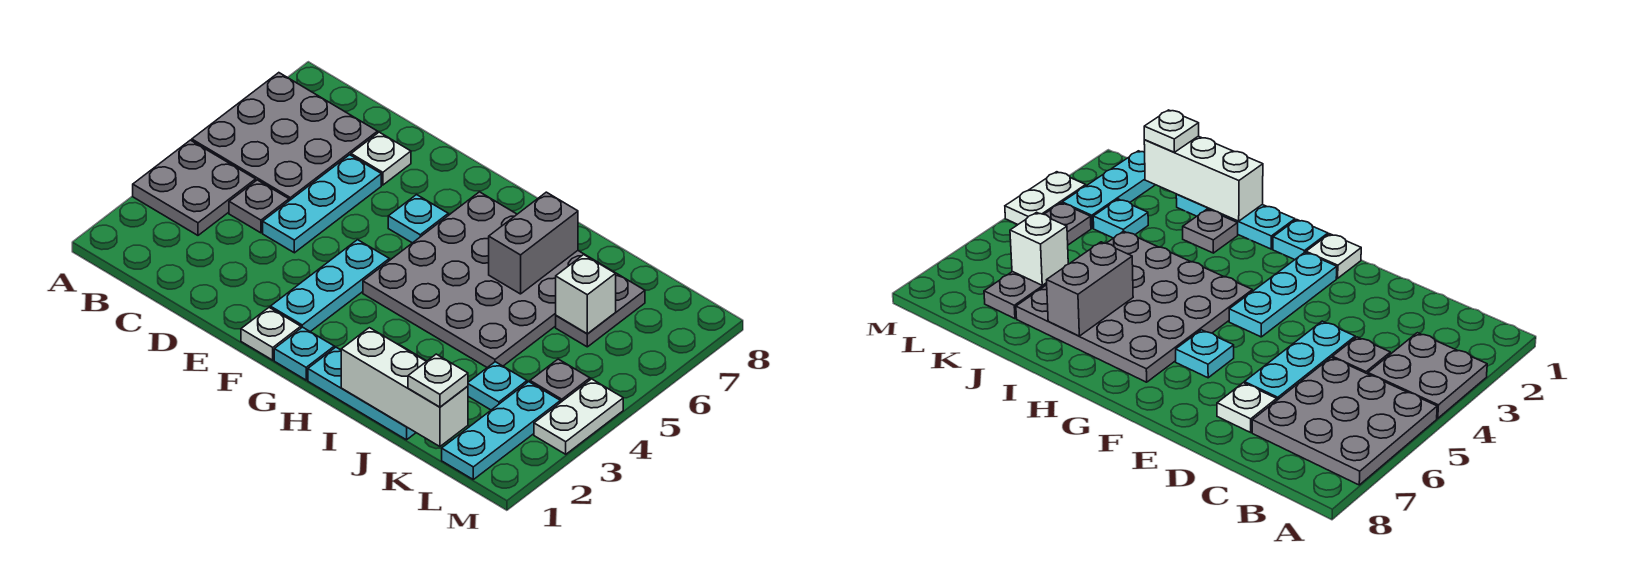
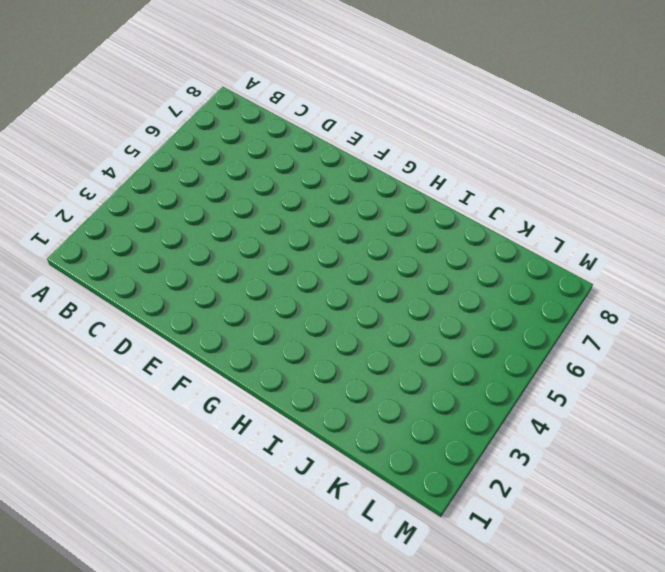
none -> grey plate A3:B4 level 1
none -> grey plate A5:C7 level 1
none -> grey plate C4 level 1

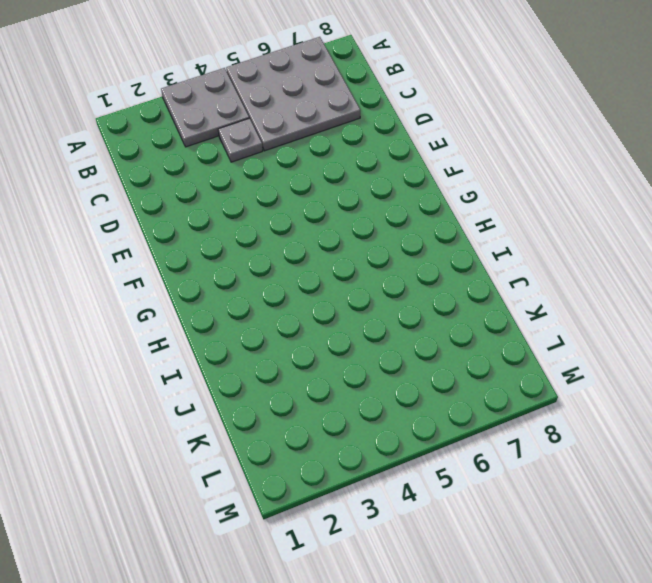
none -> cyan plate D4:D6 level 1
none -> white plate D7 level 1
none -> white plate F1 level 1

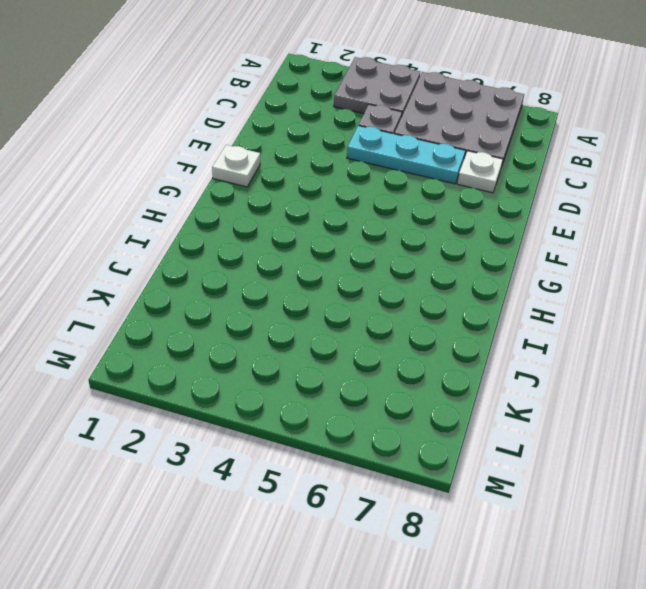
none -> cyan plate F2:F4 level 1
none -> cyan plate F6 level 1
none -> cyan plate G1 level 1

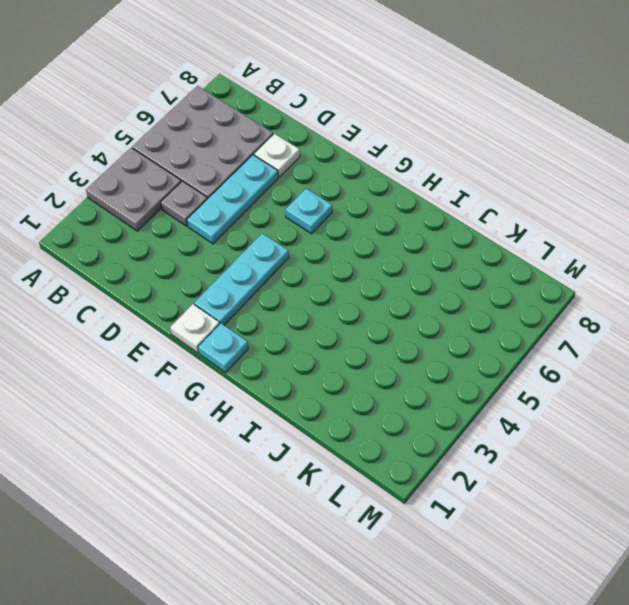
none -> grey plate G4:J7 level 1
none -> cyan plate H1:J1 level 1
none -> grey plate I2 level 1

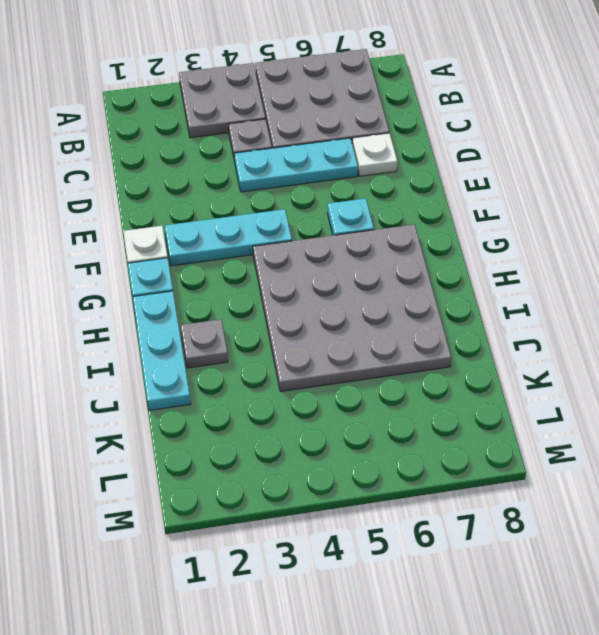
none -> cyan plate K3 level 1
none -> grey plate K6:K7 level 1
none -> cyan plate L1:L3 level 1

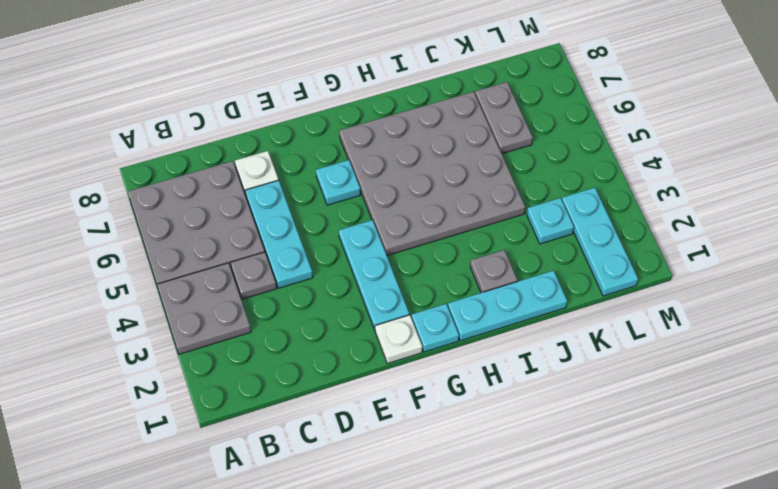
none -> grey plate L4 level 1
none -> white plate M3:M4 level 1
none -> white brick I1:K1 level 2

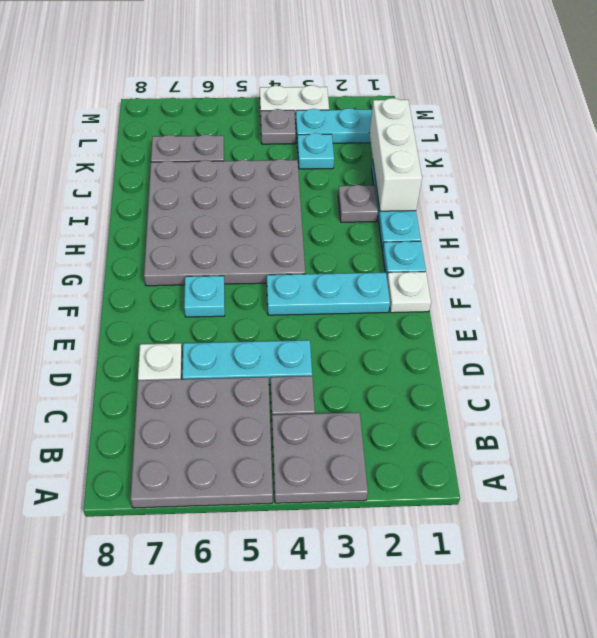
none -> grey brick I6:I7 level 2
none -> white brick K6 level 2
none -> white plate K1 level 3

